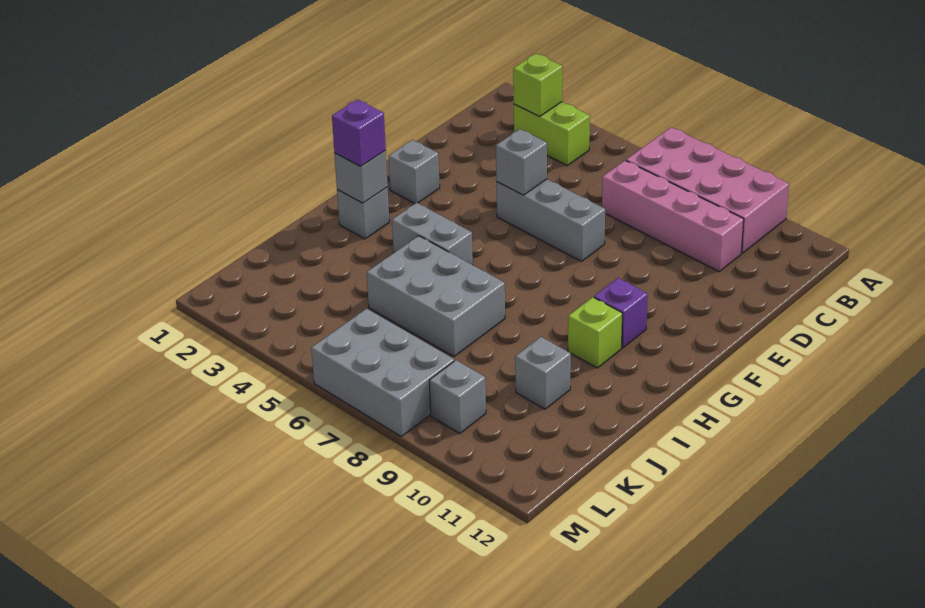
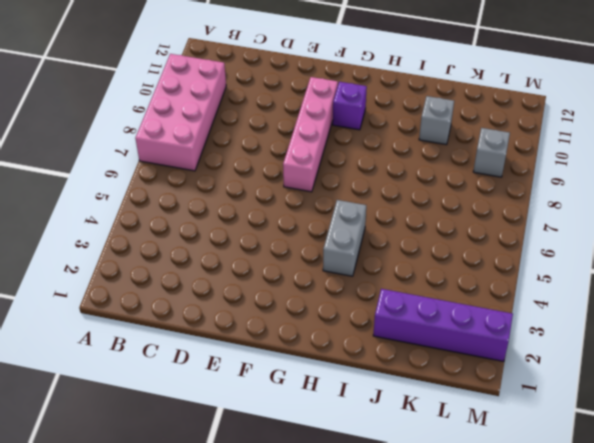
pink brick F7:F10 level 1 -> pink brick C7:C10 level 1
purple brick J2:M2 level 1 -> none
none -> lime brick B3:B4 level 1
none -> grey brick E5:E7 level 1
none -> grey brick F2 level 1

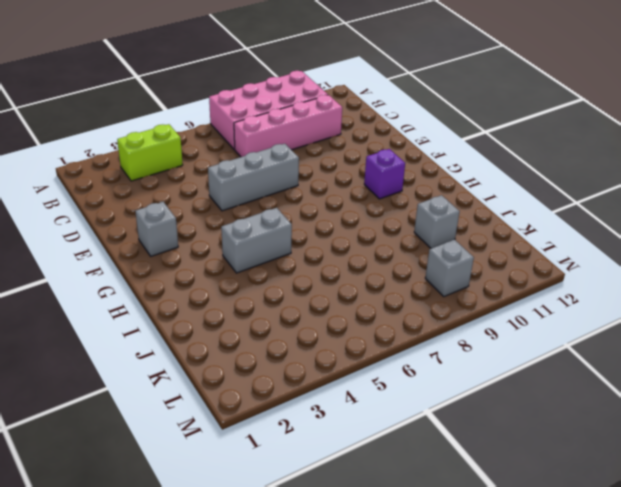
none -> grey brick H2 level 1
none -> lime brick H10 level 1
none -> grey brick I5:J7 level 1

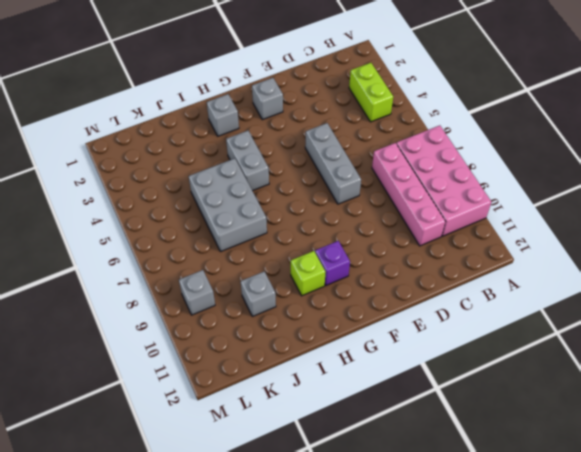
none -> grey brick L6:M8 level 1
none -> lime brick B3 level 2
none -> grey brick E5 level 2

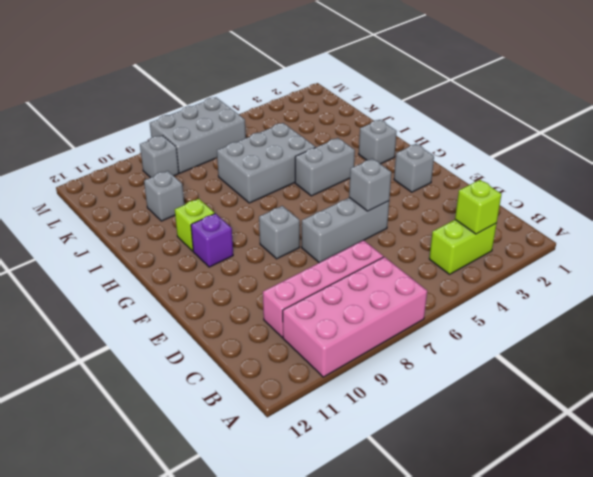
grey brick F8 level 1 -> grey brick H2 level 2
none -> purple brick H2 level 3

